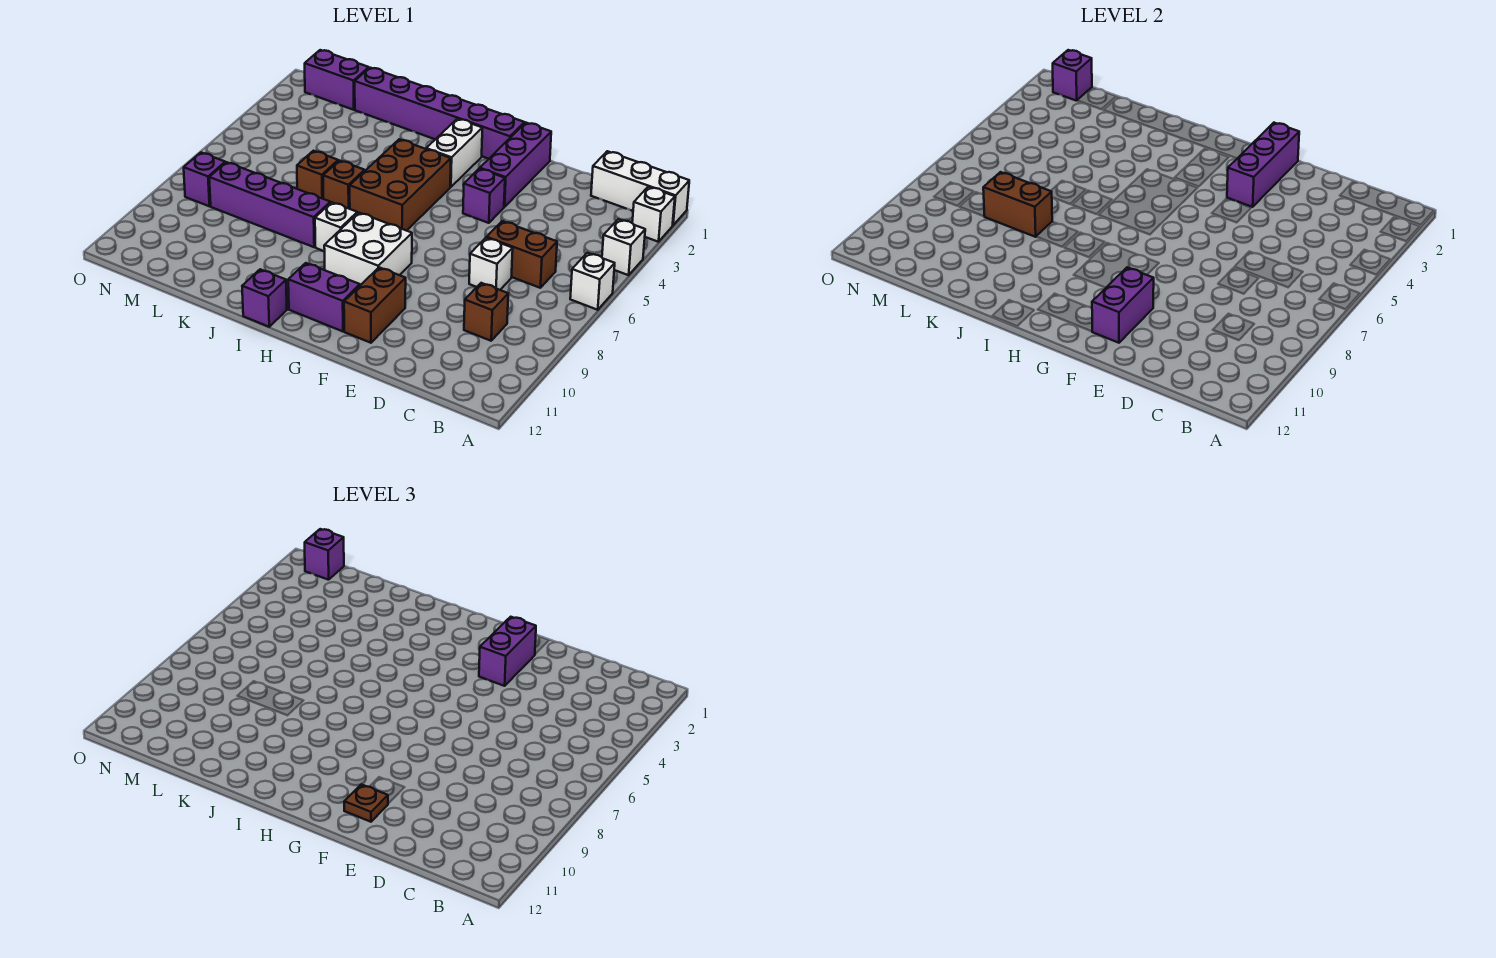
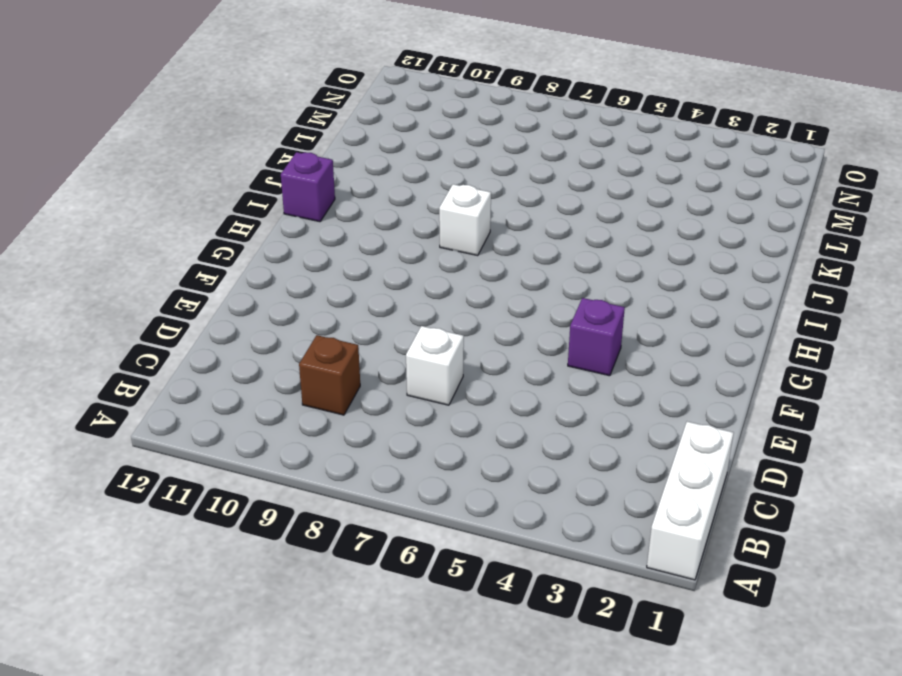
none -> white brick A2 level 1
none -> white brick A4 level 1
none -> white brick A6 level 1

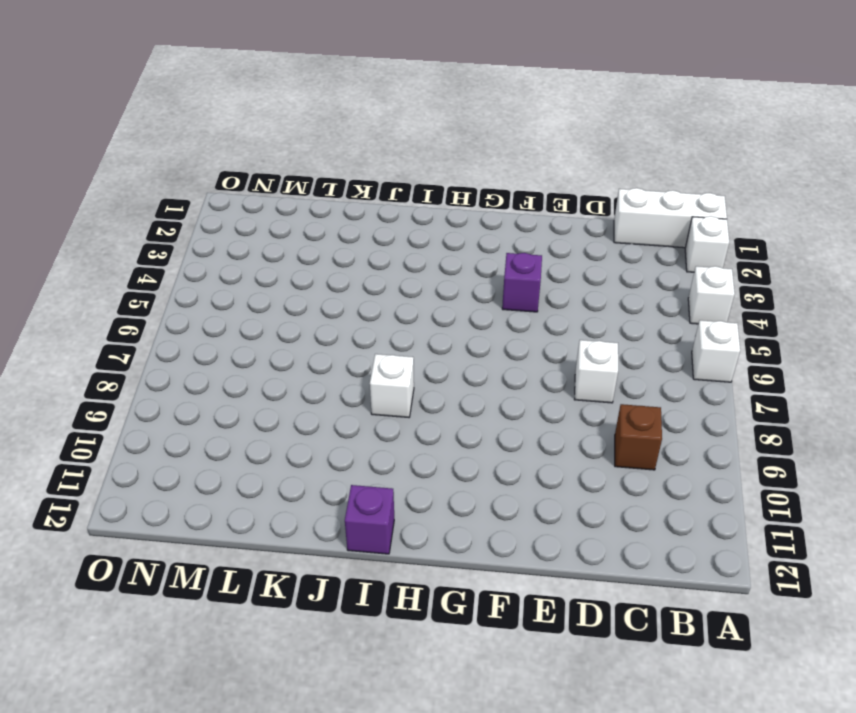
none -> brown brick C6:D6 level 1
none -> purple brick F1:F3 level 1
none -> brown brick F10:F11 level 1

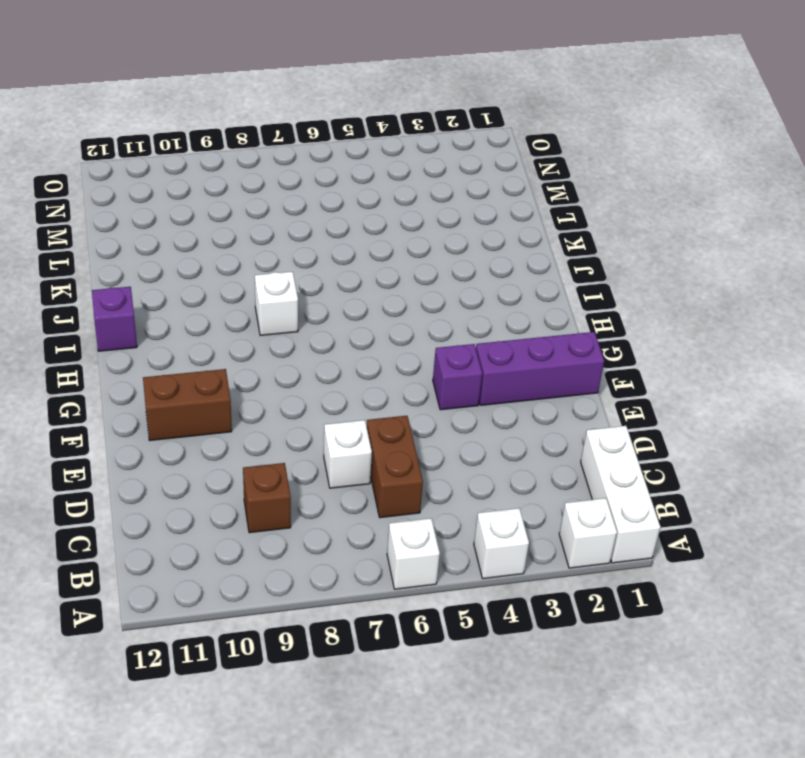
none -> purple brick G1:L1 level 1
none -> white brick G8:H9 level 1
none -> purple brick G11:H11 level 1

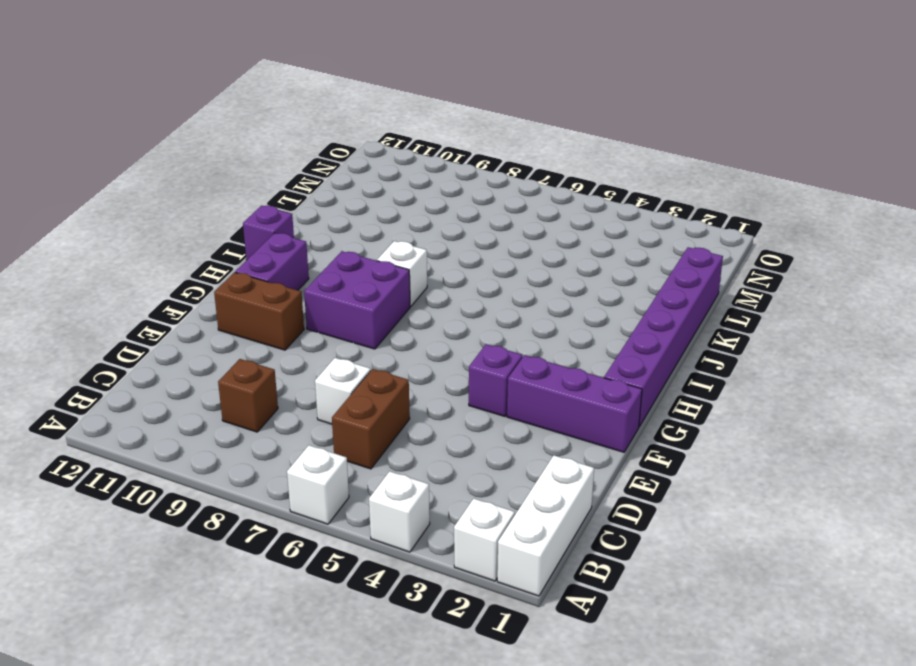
purple brick G8:H9 level 1 -> white brick G8:H9 level 1
none -> white brick H2:H3 level 1
none -> brown brick H4:I6 level 1
none -> brown brick J6 level 1

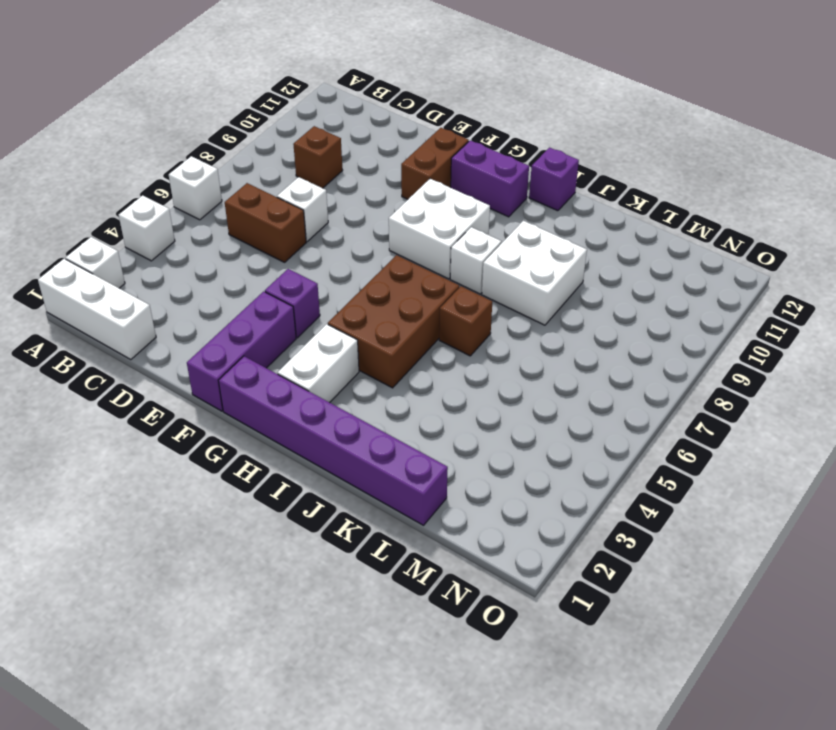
white brick J8:K9 level 1 -> purple brick J8:M8 level 1
none -> brown brick K6 level 1
none -> purple brick M1:N1 level 1
none -> purple brick N8 level 1

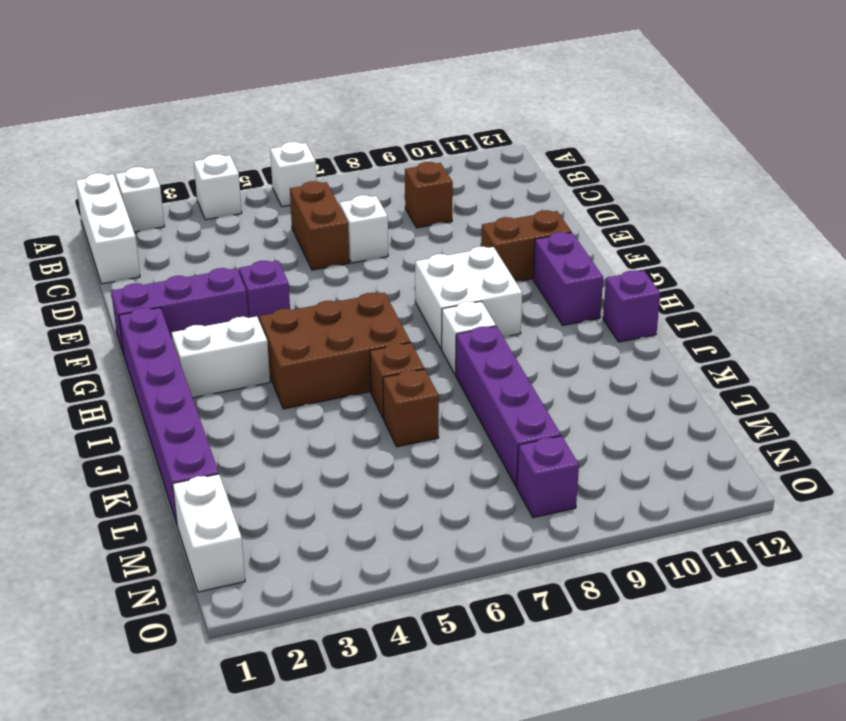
white brick M1:N1 level 1 -> purple brick M1:N1 level 1
none -> purple brick F1:F3 level 2
none -> purple brick F10:F11 level 2
none -> brown brick K8:L8 level 2

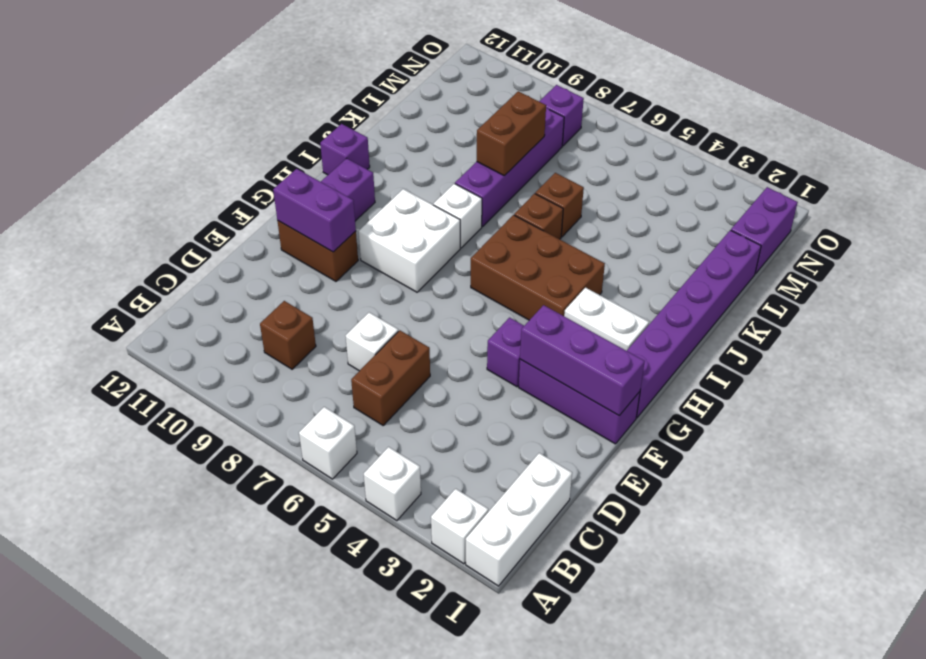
none -> purple brick N1 level 2
none -> purple brick F2:F3 level 3
none -> brown plate F11 level 3

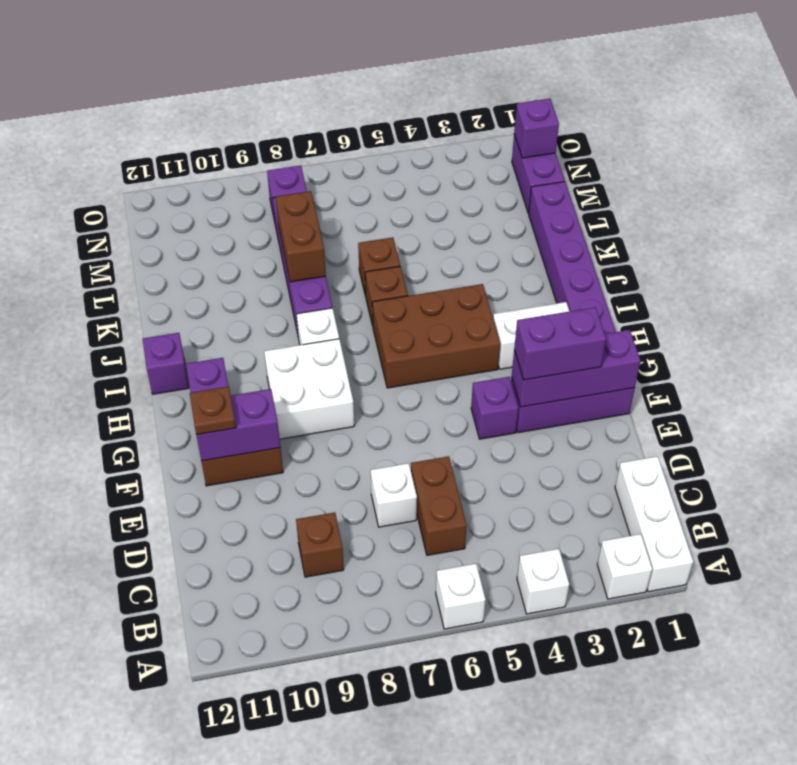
none -> purple brick N1 level 3

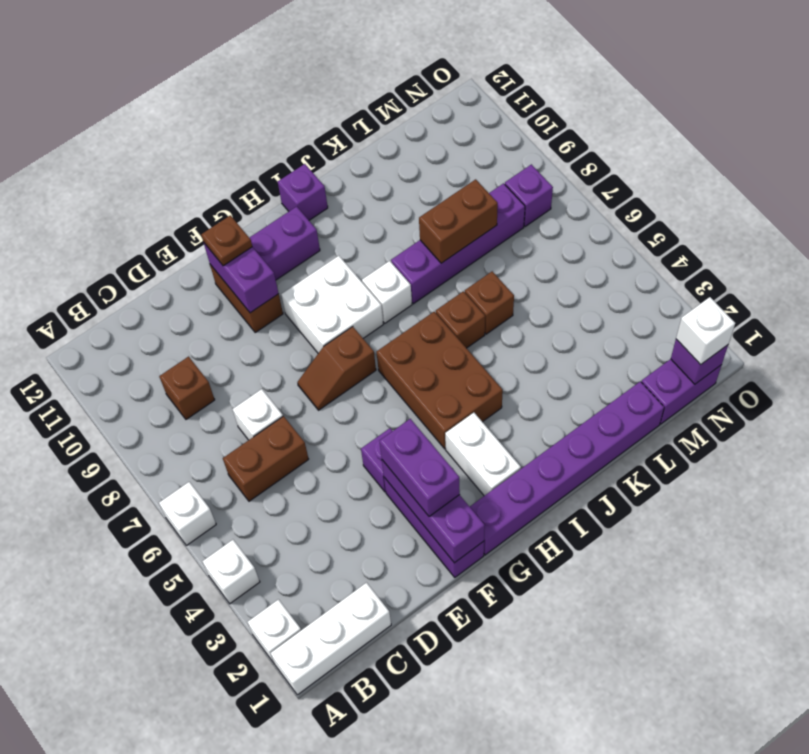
brown slope F7:G7 level 1 top G -> none
white brick N1 level 3 -> purple brick N1 level 3

